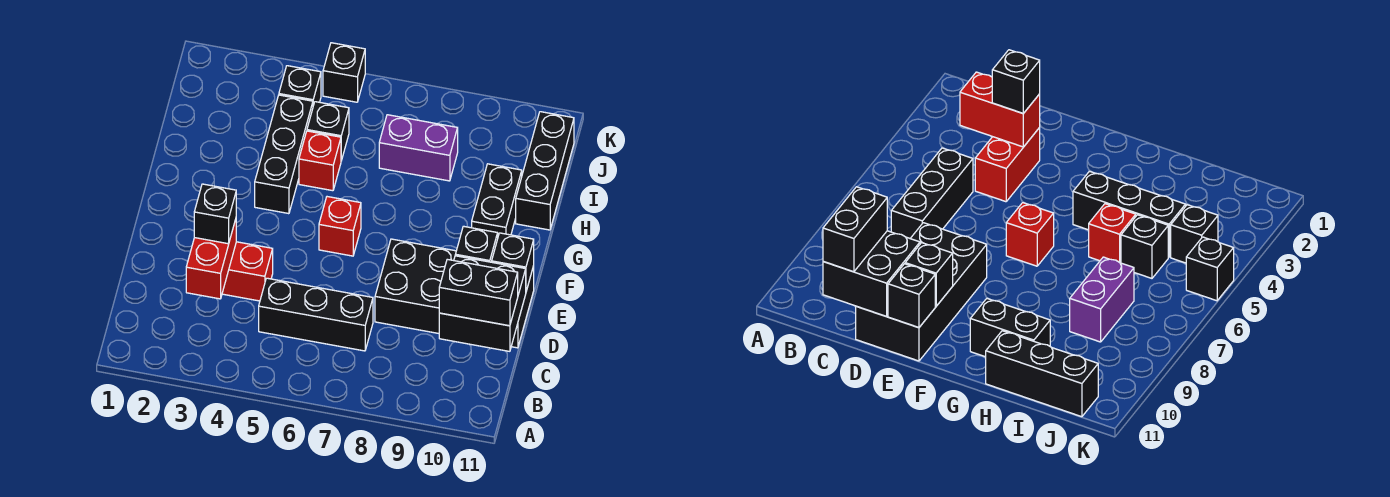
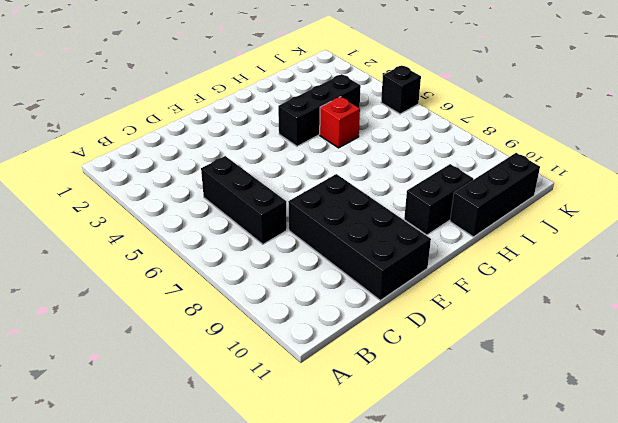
none -> red brick D3:D4 level 1
none -> red brick F6 level 1
none -> black brick I5 level 1

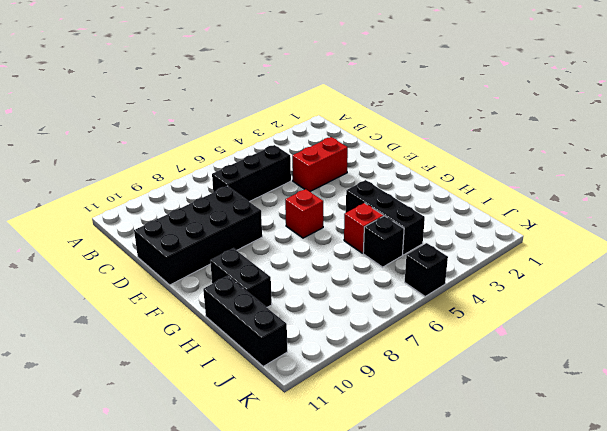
none -> purple brick I7:I8 level 1
none -> black brick J4 level 1
none -> red brick C3:D3 level 2

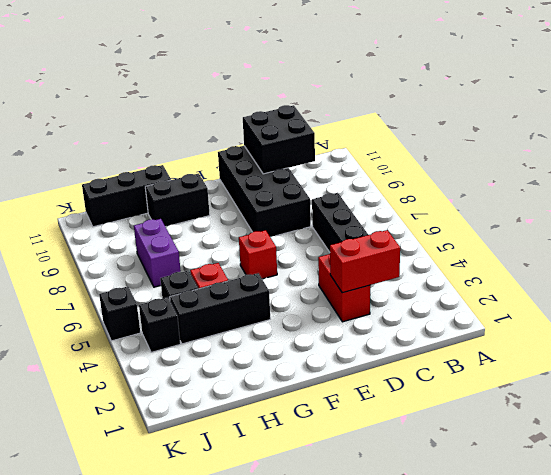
none -> black brick E10 level 2
none -> black brick E11 level 2
none -> black brick C10:C11 level 3

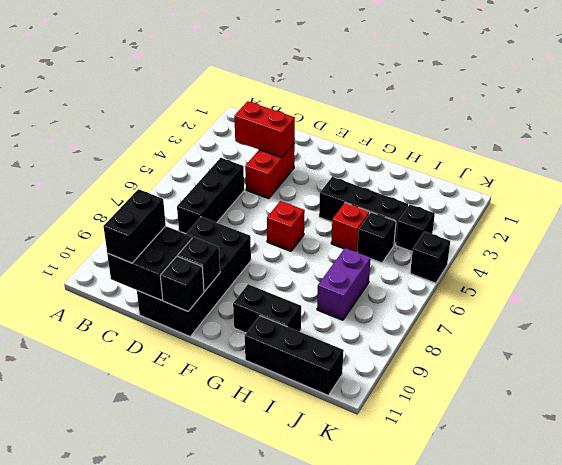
none -> black brick D3 level 3

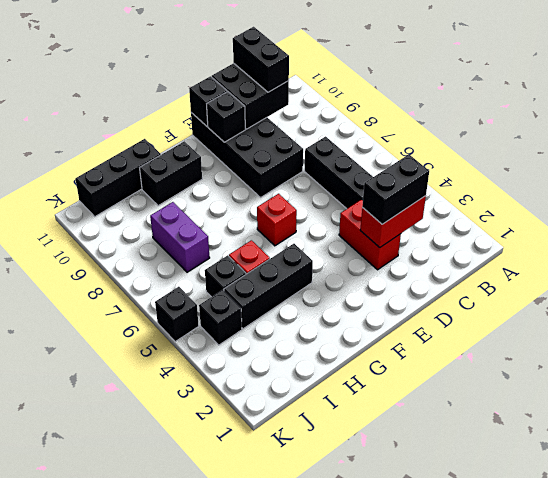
black brick C3:D3 level 3 -> black brick D3 level 3

